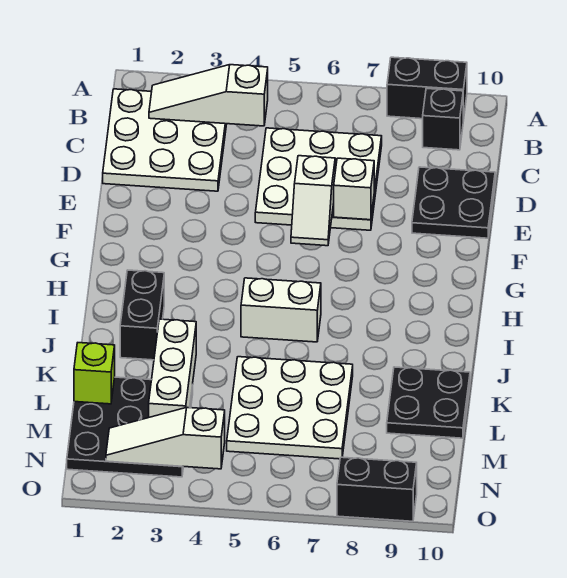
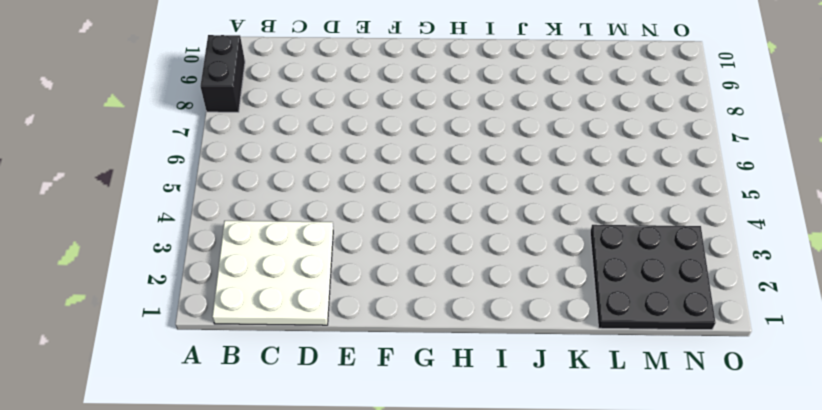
none -> black brick B9 level 1
none -> white plate C5:E7 level 1
none -> black plate D9:E10 level 1

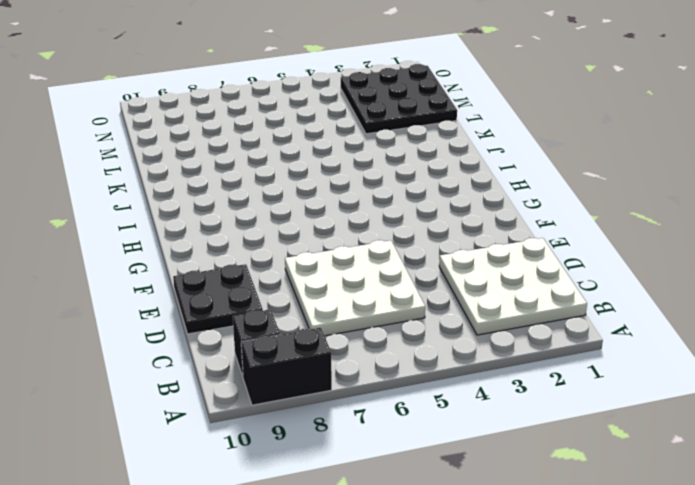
none -> black brick I2:J2 level 1
none -> white brick I5:I6 level 1
none -> white plate K5:M7 level 1

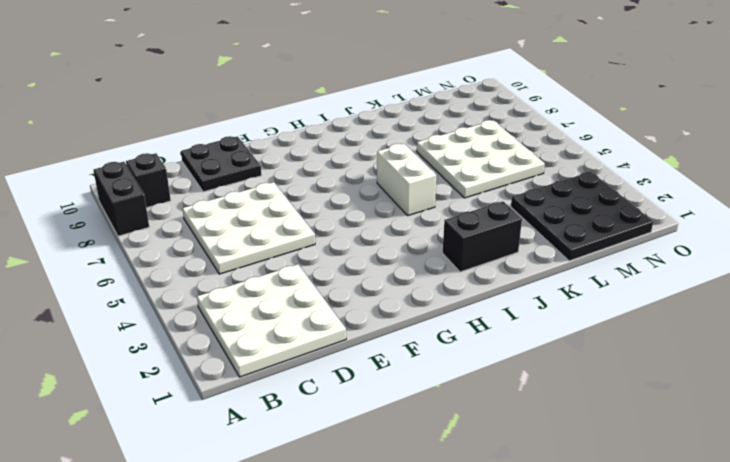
none -> black plate K9:L10 level 1
none -> black brick O8:O9 level 1
none -> white slope B2:B4 level 2 top 4

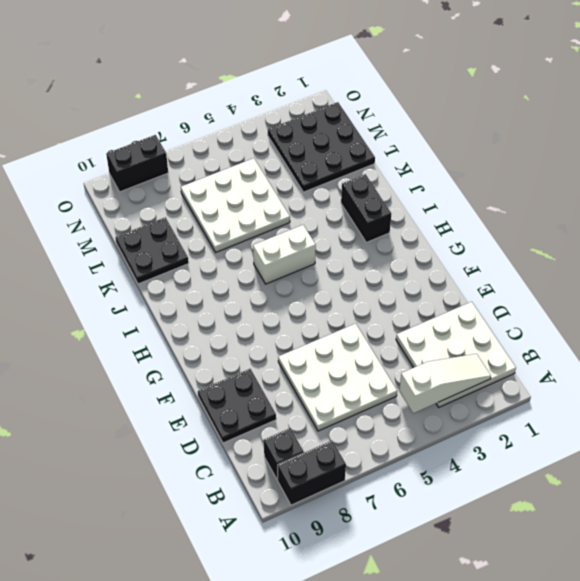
none -> white slope E6:F6 level 2 top E
none -> white brick E7 level 2
none -> white brick K3:M3 level 2

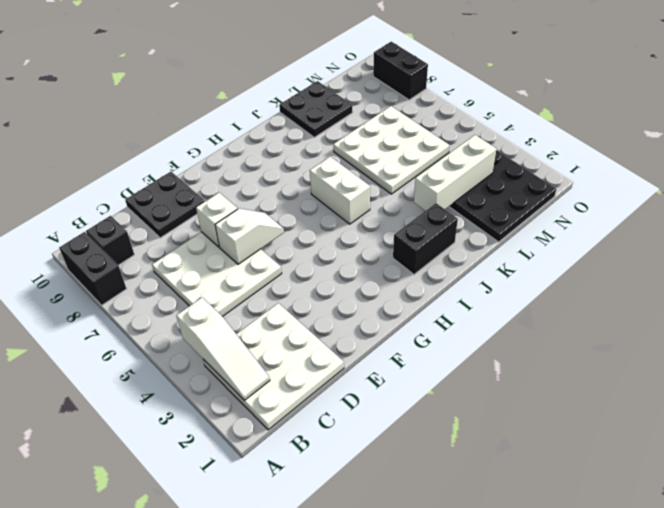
none -> lime brick L1 level 2
none -> white slope N2:N4 level 2 top 4

